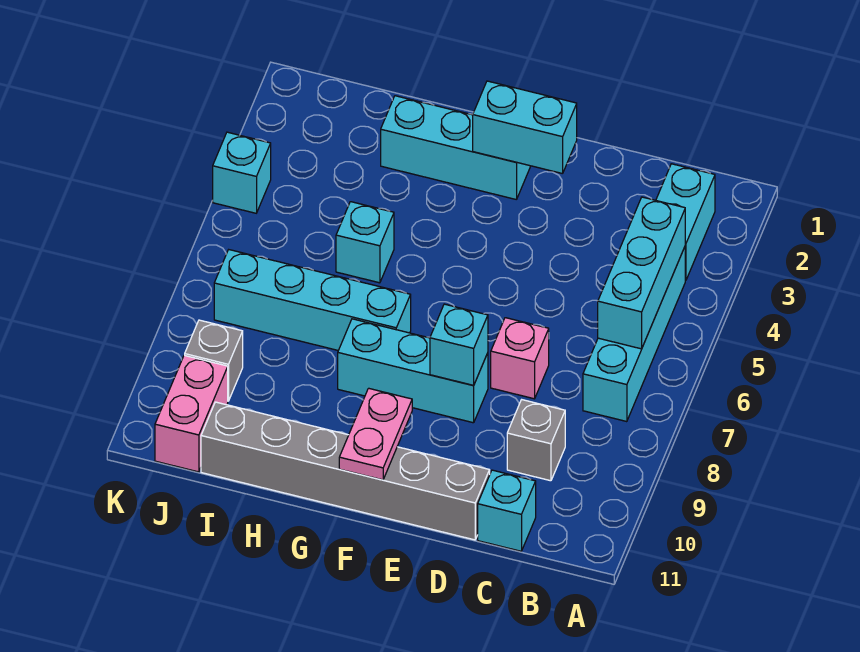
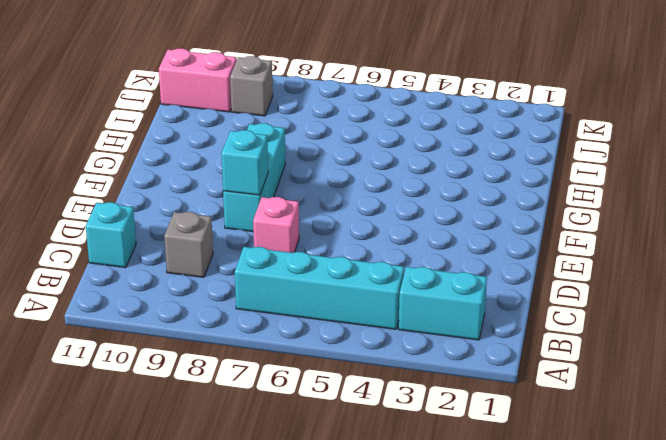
none -> grey brick D11:I11 level 1
none -> cyan brick F2:H2 level 1
none -> cyan brick G7:J7 level 1

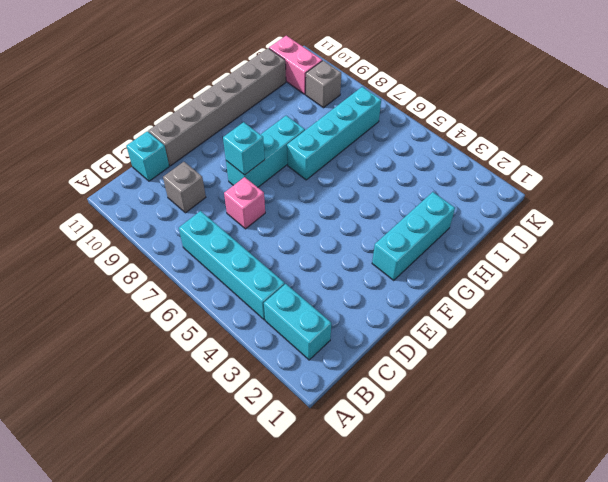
none -> cyan brick H5 level 1
none -> cyan brick K4 level 1
none -> cyan brick B4:B6 level 2

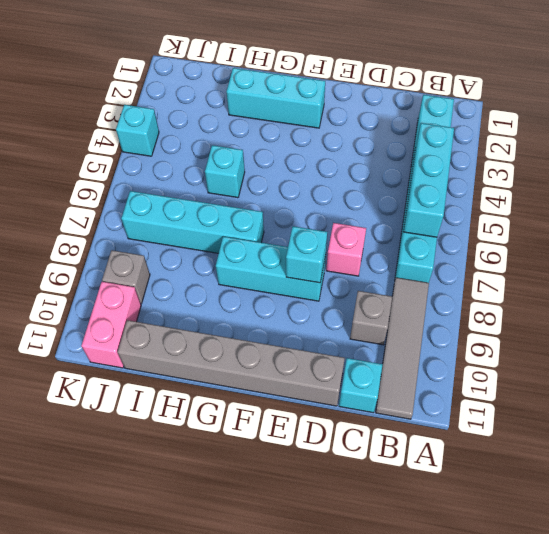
grey tile B8:B11 level 1 -> none
none -> cyan brick E2:F2 level 2
none -> pink plate F10:F11 level 2

